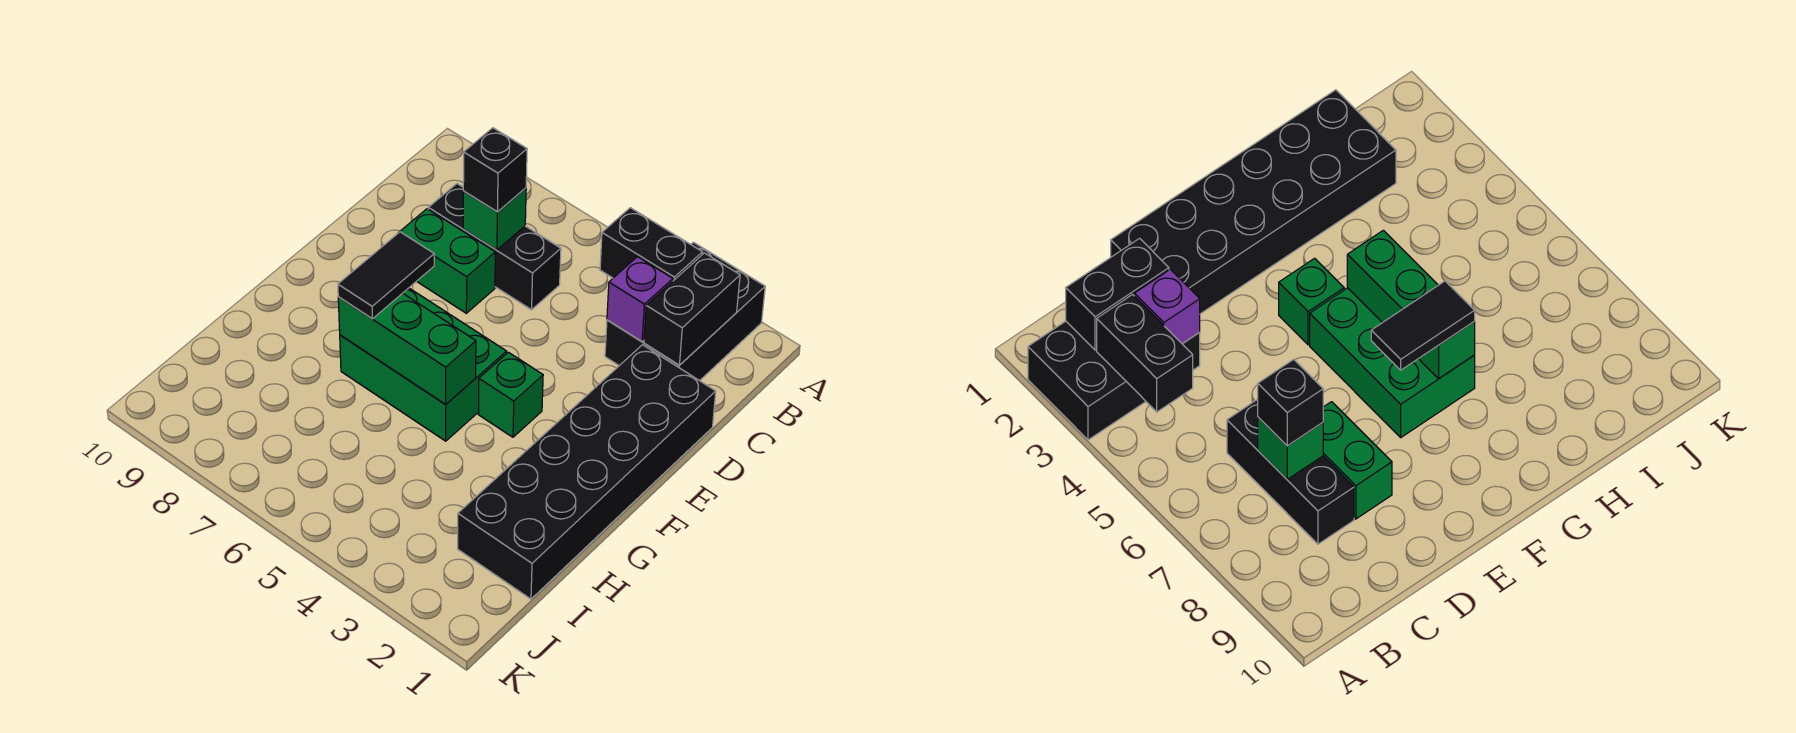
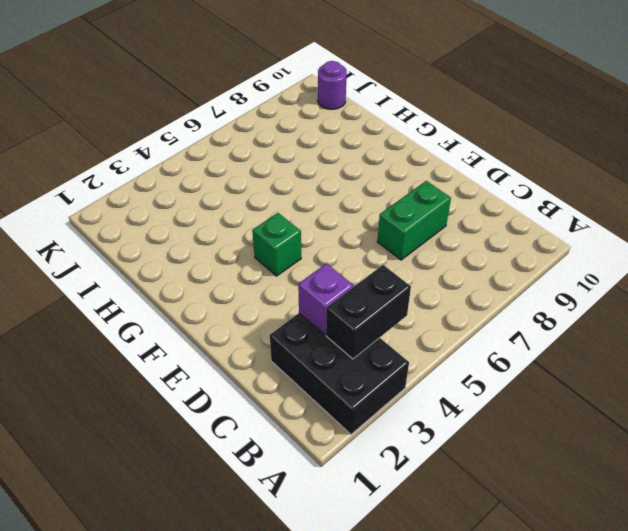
purple round brick J10 level 1 -> none
none -> black brick C6:C8 level 1
none -> black brick D1:I2 level 1
none -> green brick F5:G7 level 1

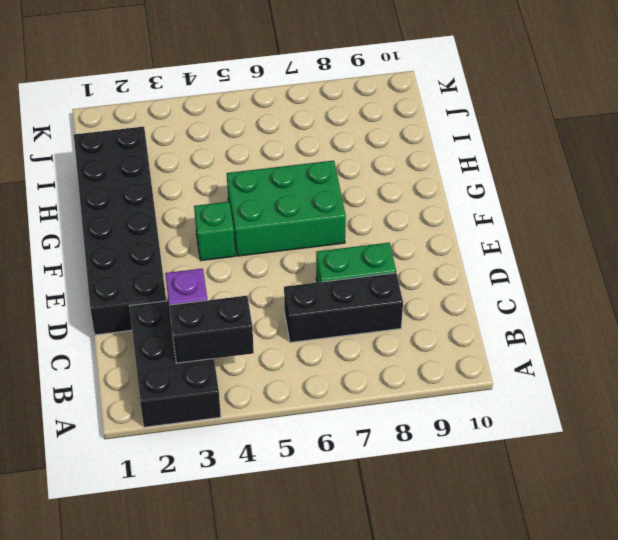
none -> black brick B2:C2 level 2
none -> green brick C7 level 2
none -> green brick G5:G7 level 2

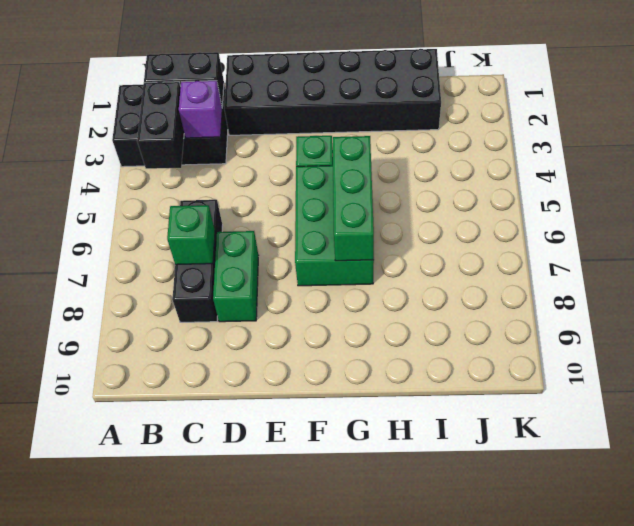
none -> black brick C7 level 3
none -> black tile F7:G7 level 3

